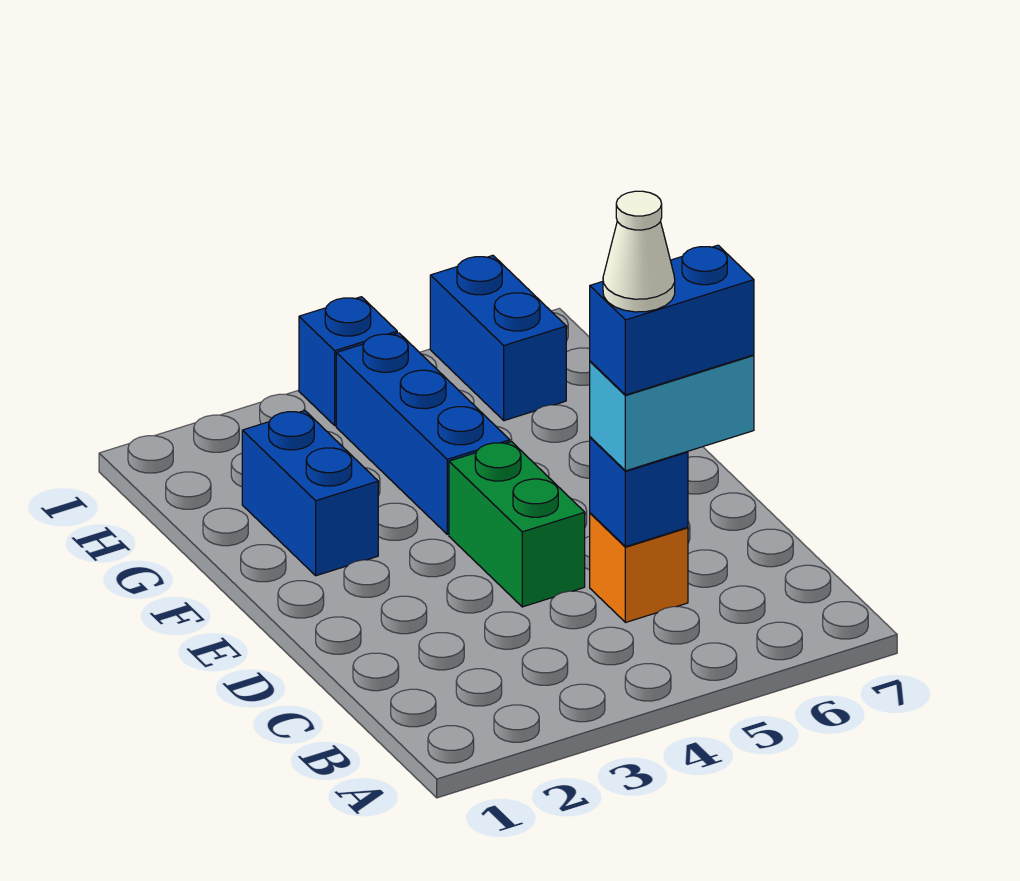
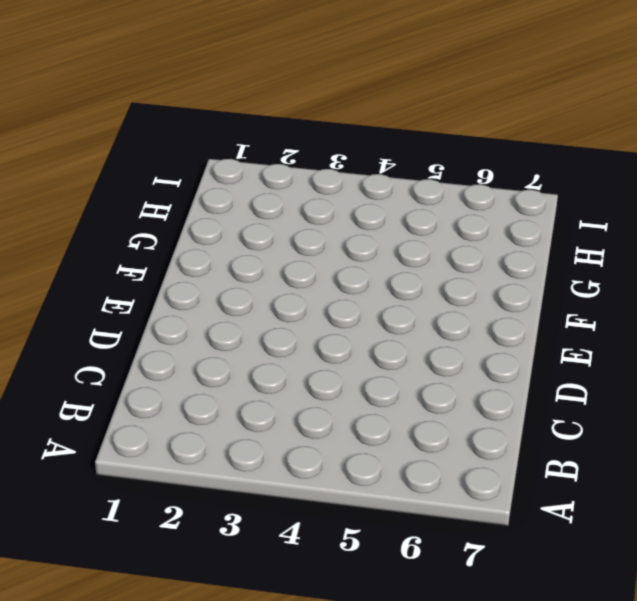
none -> orange brick C5 level 1
none -> green brick D4:E4 level 1

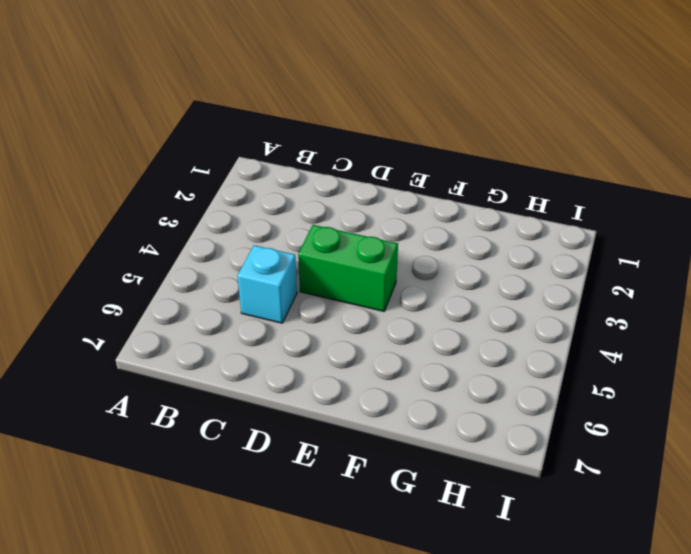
cyan brick C5 level 1 -> orange brick C5 level 1
none -> blue brick F2:G2 level 1
none -> blue brick F4:H4 level 1

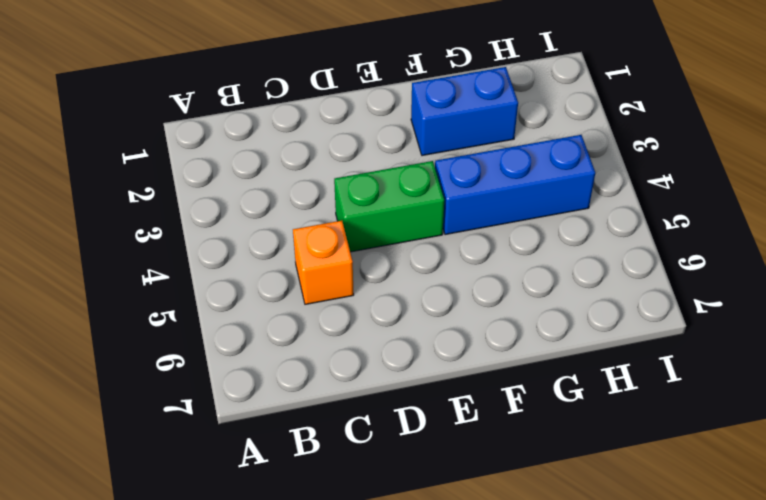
none -> blue brick H6:I6 level 1
none -> blue brick I4 level 1

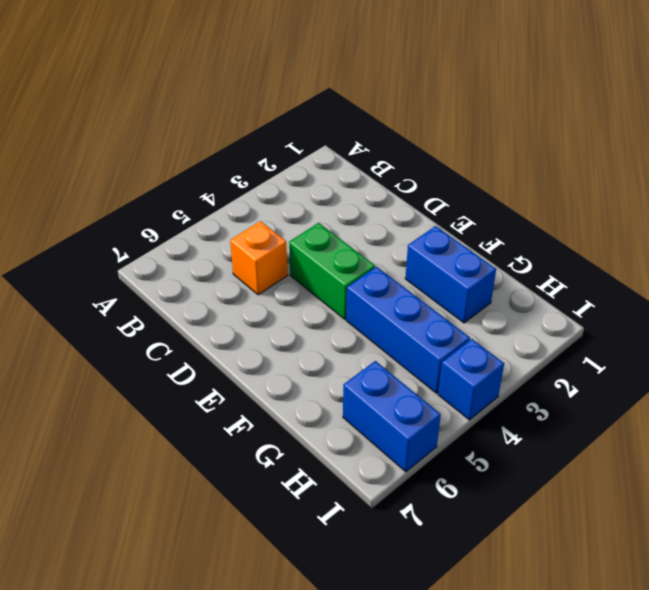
none -> blue brick C5 level 2
none -> cyan brick C5:C6 level 3

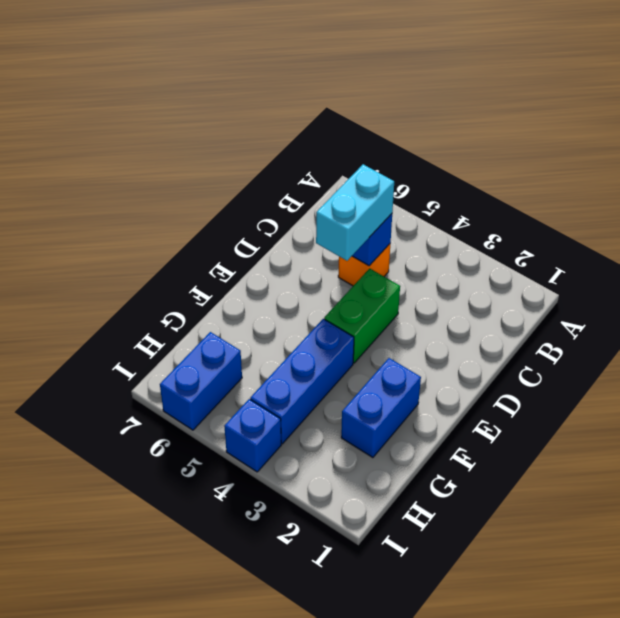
cyan brick C5:D5 level 3 -> cyan brick C5:C6 level 3
none -> blue brick C5:C6 level 4
none -> white cone C5 level 5

